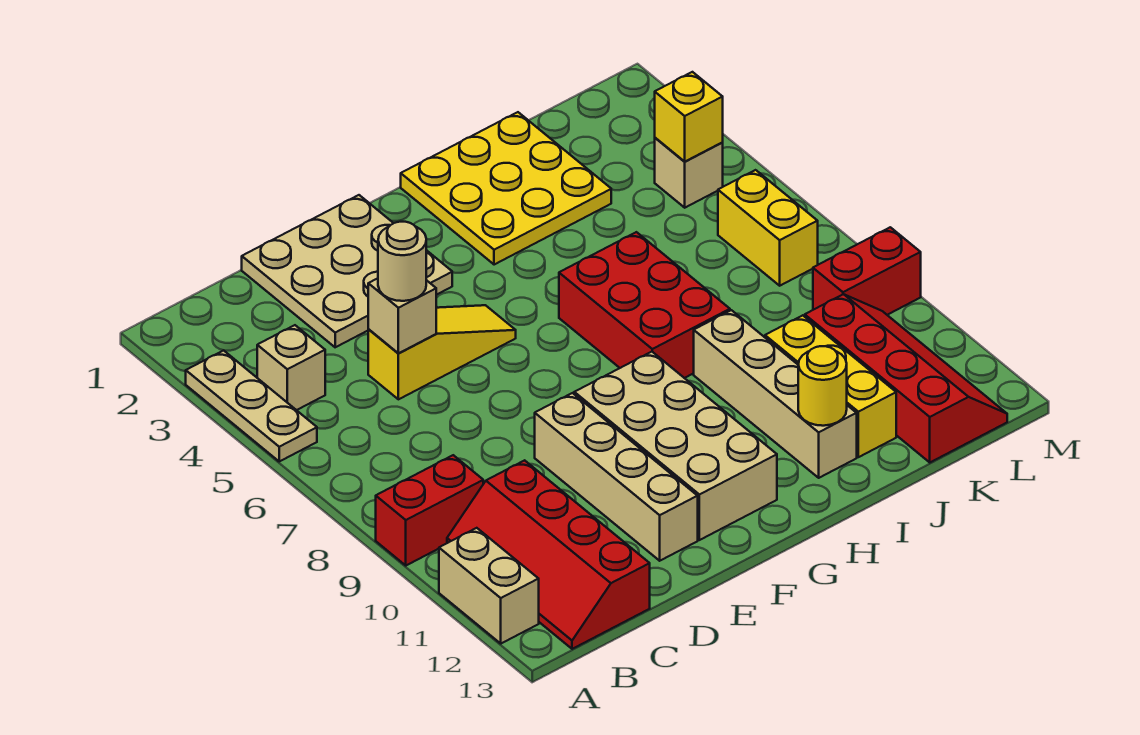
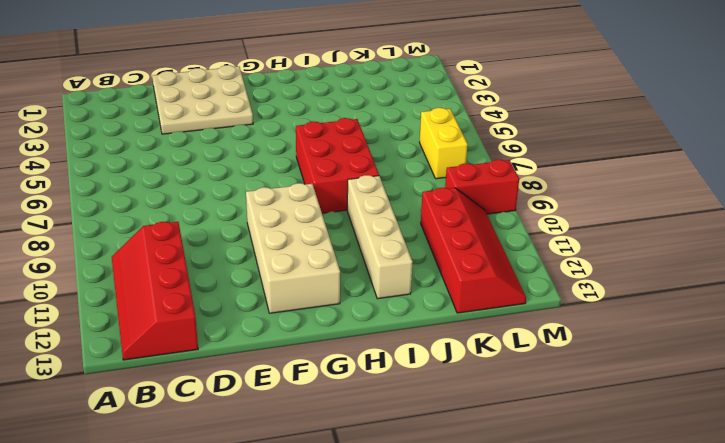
none -> tan plate A3:A5 level 1
none -> red brick A9:B9 level 1
none -> tan brick A11:A12 level 1

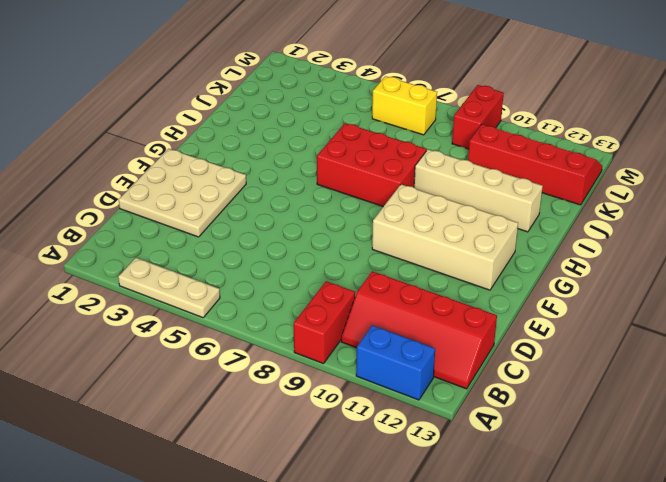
blue brick A11:A12 level 1 -> tan brick A11:A12 level 1
none -> tan brick B4 level 1
none -> yellow slope D5:F5 level 1 top D
none -> tan brick E9:E12 level 1

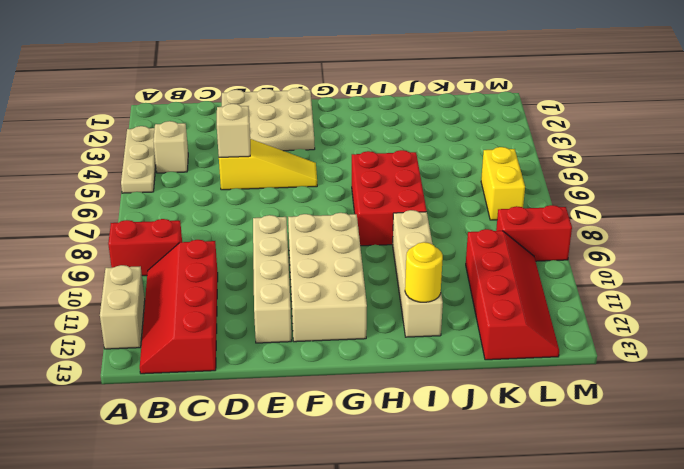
none -> yellow plate H1:J3 level 1
none -> yellow brick J10:J12 level 1
none -> tan brick L4 level 1

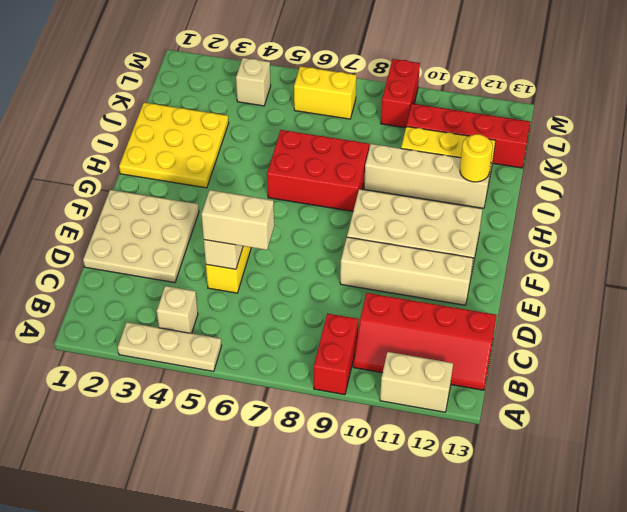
tan brick D5:D6 level 3 -> tan round brick D5 level 3
none -> yellow brick L4 level 2

